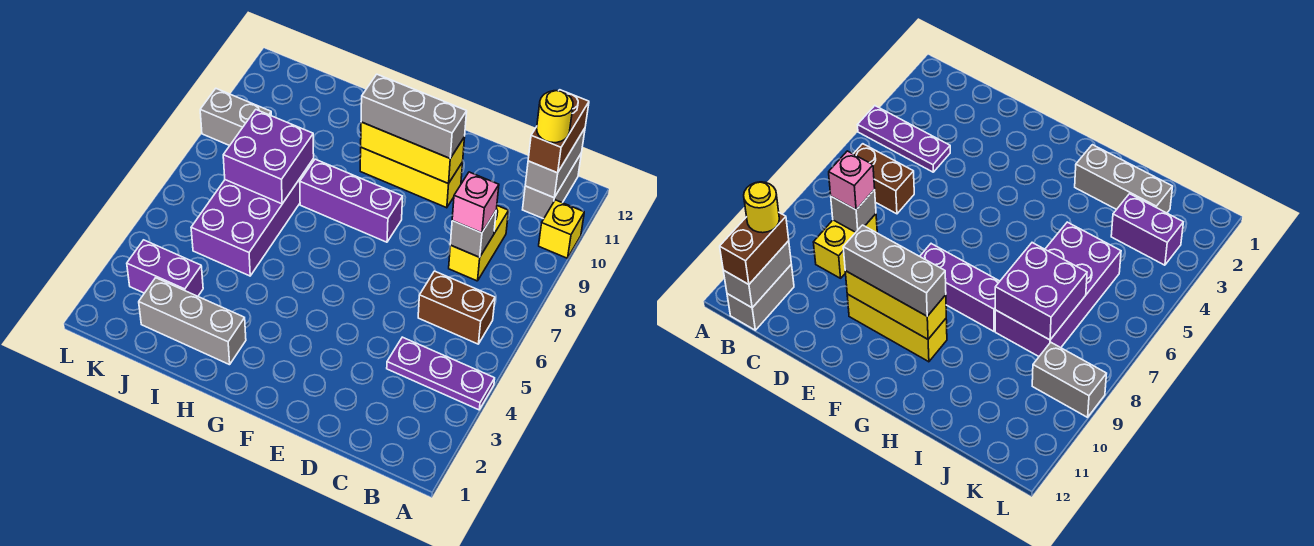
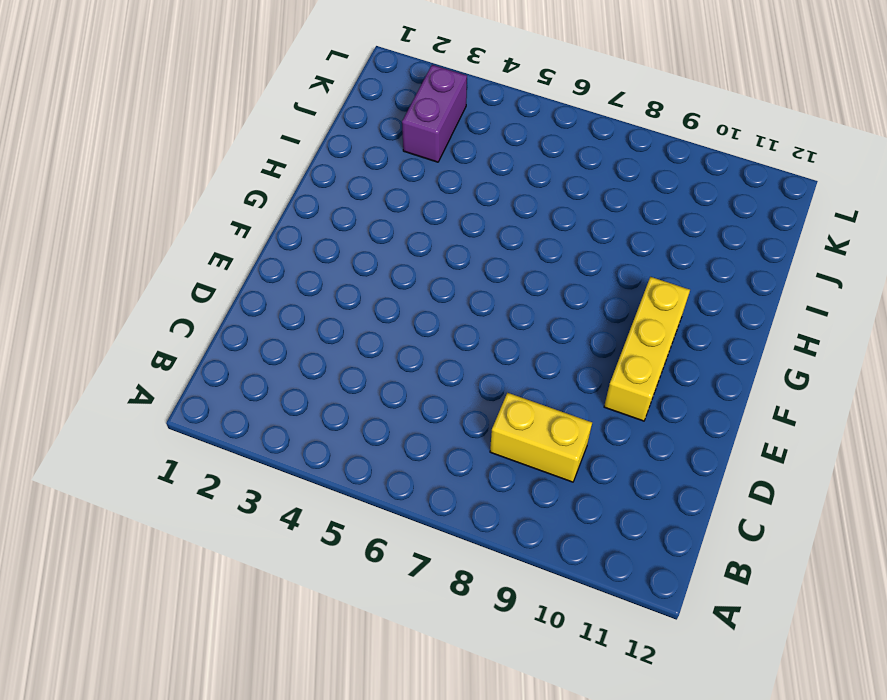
none -> purple plate A4:C4 level 1
none -> yellow brick A10 level 1
none -> brown brick B6:C6 level 1

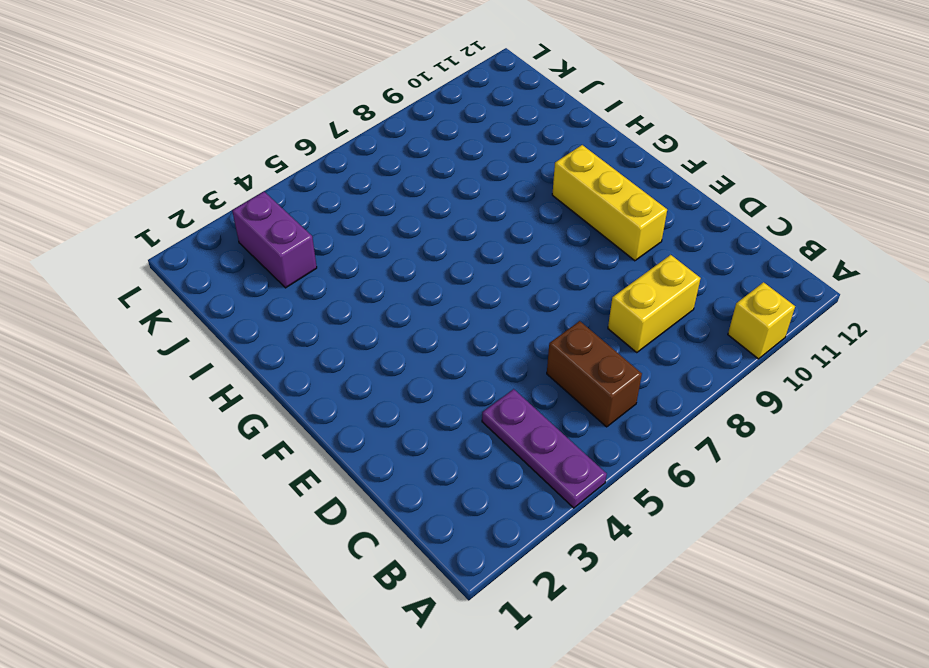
none -> grey brick B11:B12 level 1
none -> purple brick F8:H8 level 1
none -> grey brick H2:J2 level 1

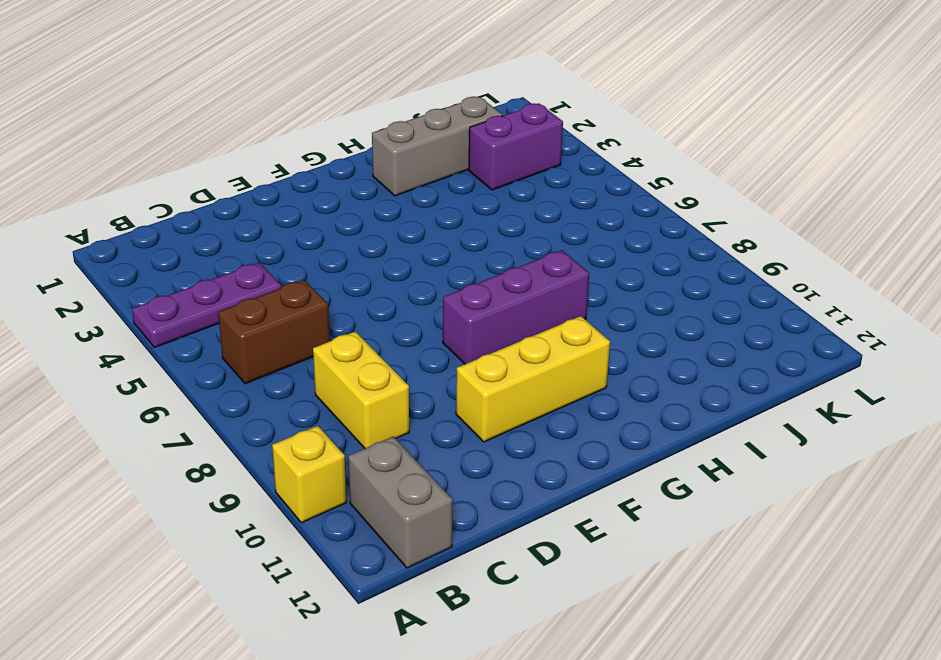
none -> purple brick I5:J8 level 1
none -> grey brick K9:L9 level 1
none -> grey brick B11:B12 level 2

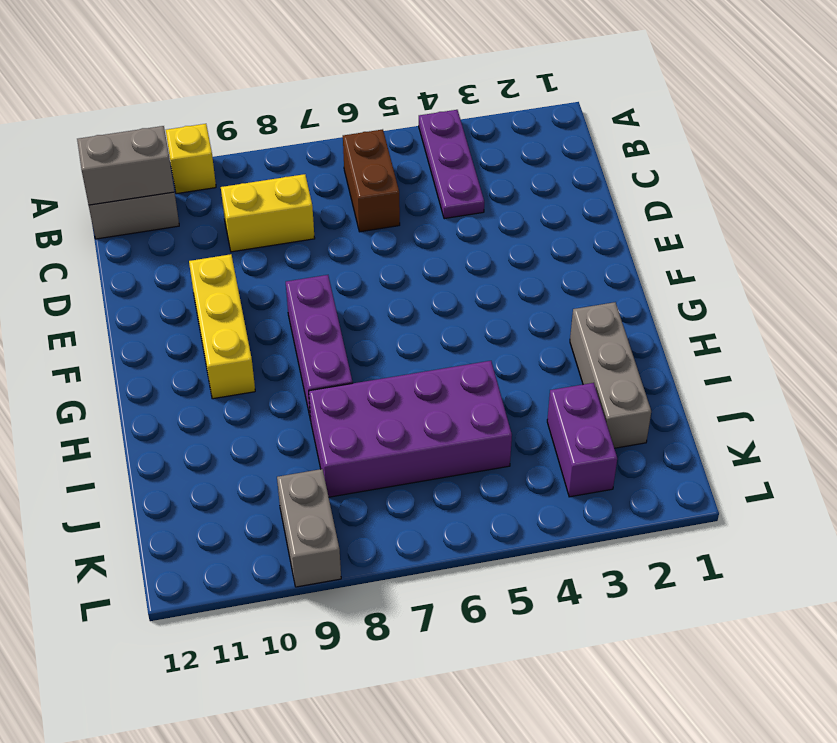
none -> grey brick C8 level 2
none -> yellow brick E10:G10 level 2
none -> purple brick I7:J8 level 2

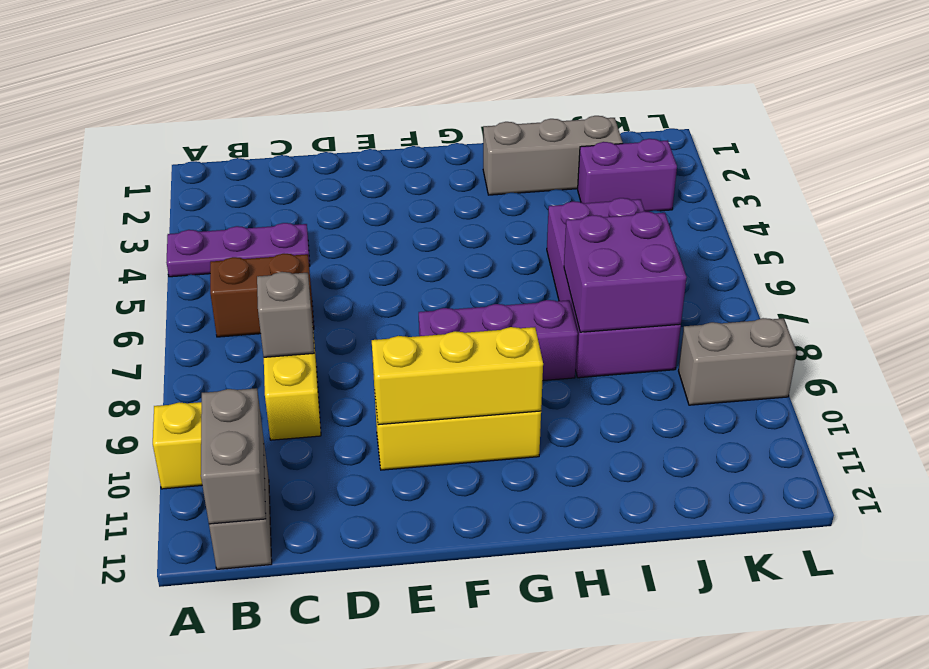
none -> brown brick B11:B12 level 3
none -> pink brick C8 level 3
none -> grey brick E10:G10 level 3

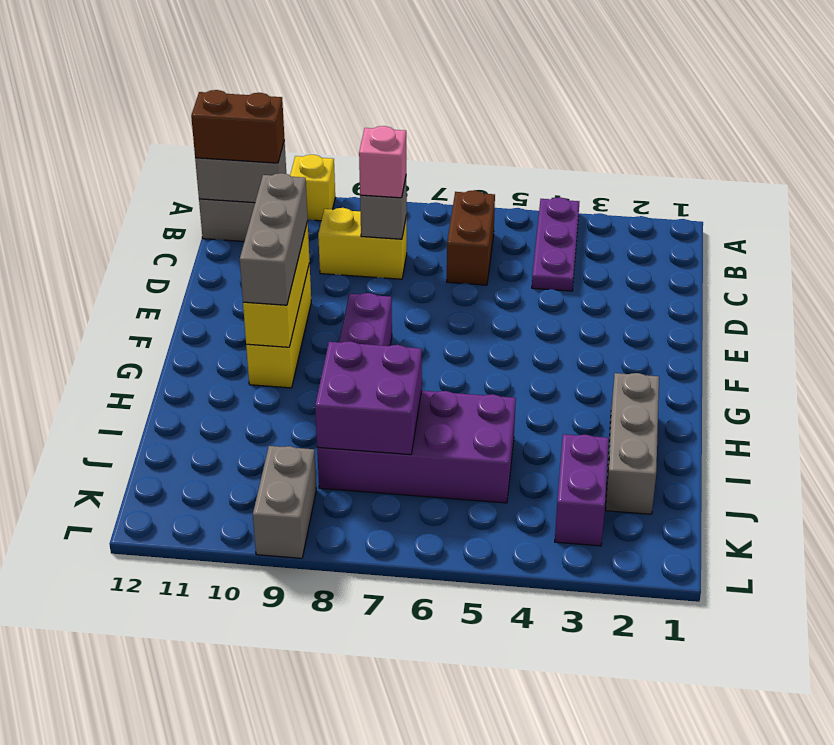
none -> yellow round brick B11 level 4

